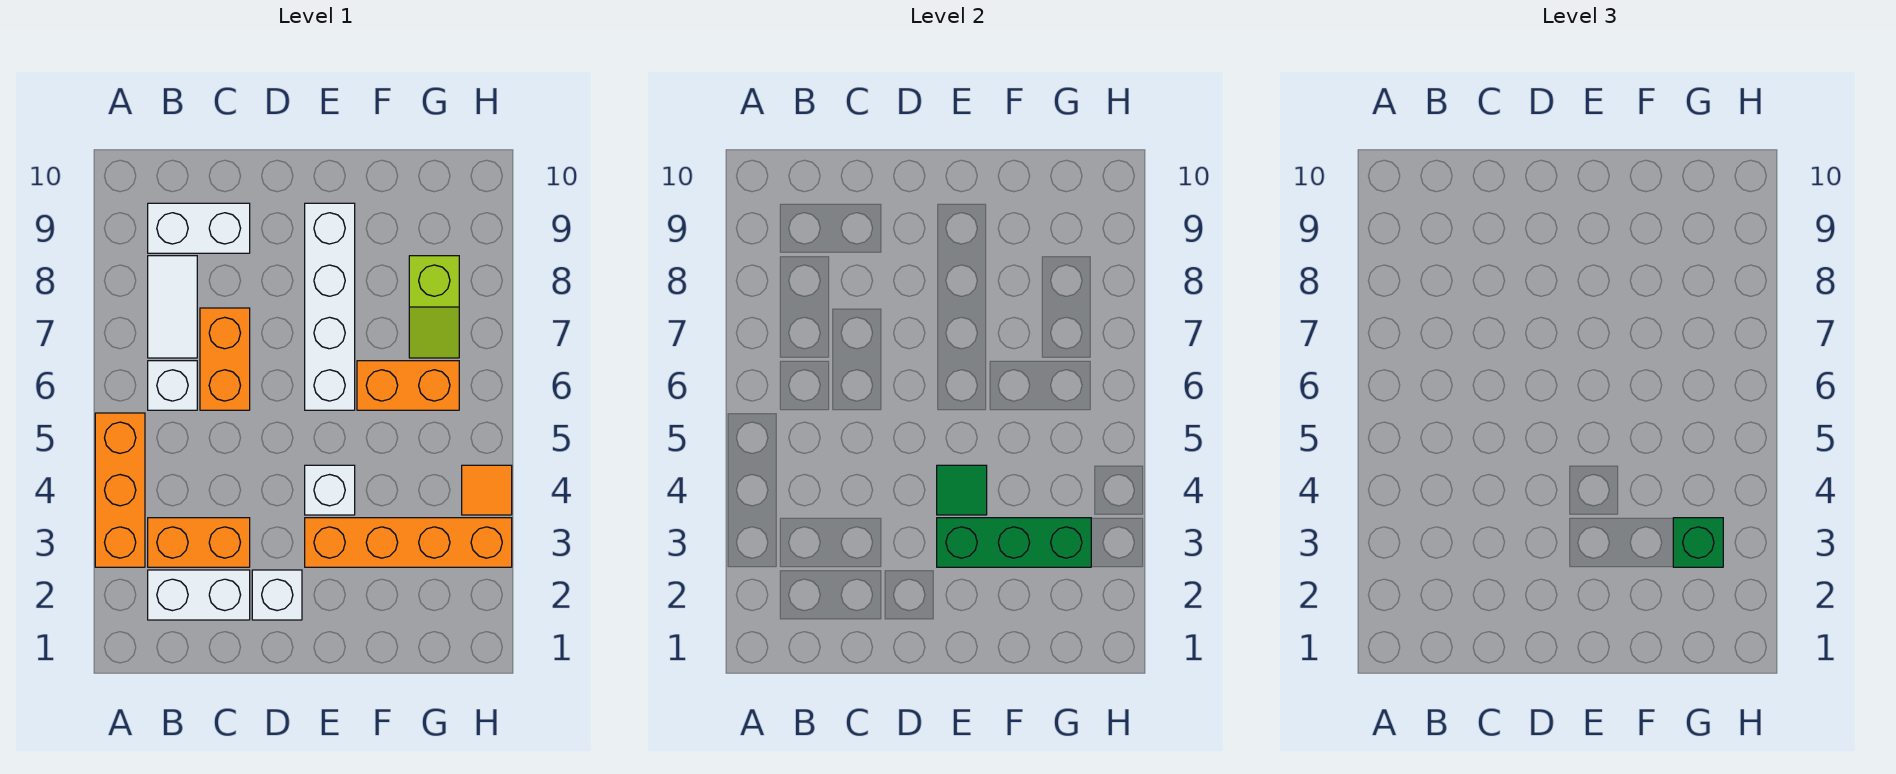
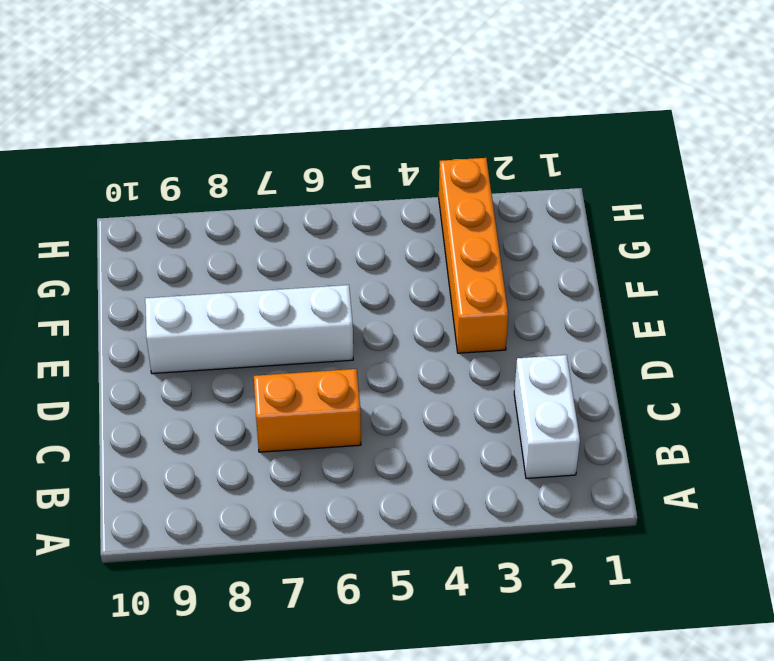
none -> orange brick A3:A5 level 1
none -> orange brick B3:C3 level 1
none -> white brick B6 level 1

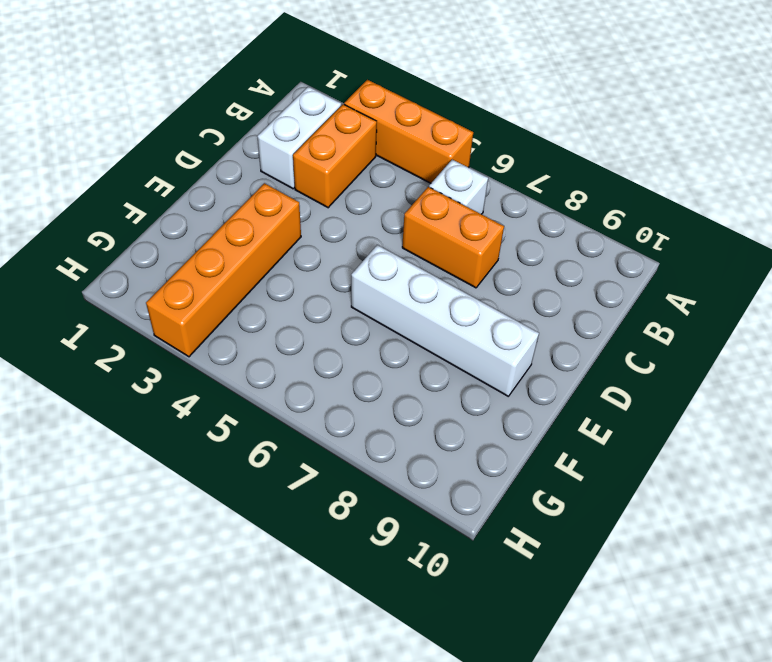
none -> white tile B7:B8 level 1
none -> white brick B9:C9 level 1
none -> white brick D2 level 1

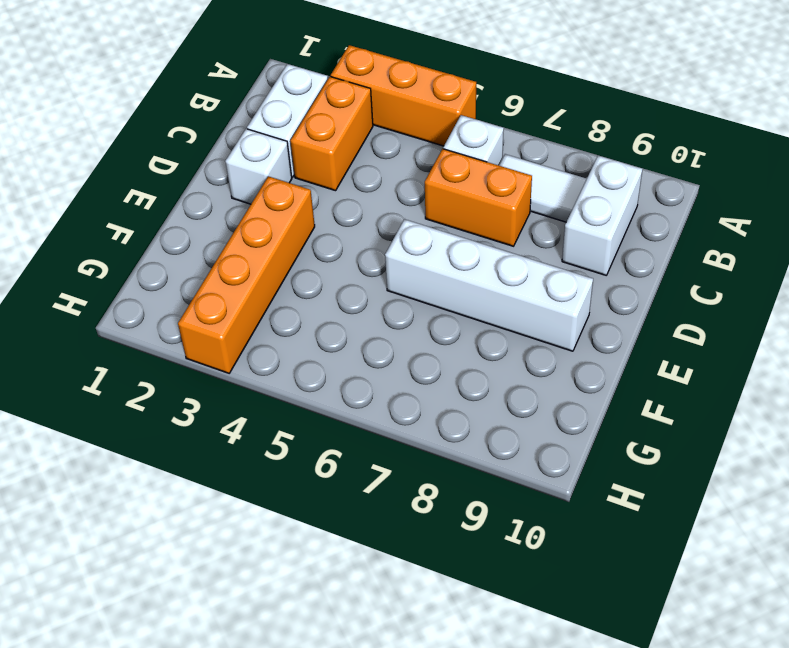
none -> white brick E4 level 1
none -> orange brick F6:G6 level 1
none -> lime slope G7:G8 level 1 top 8

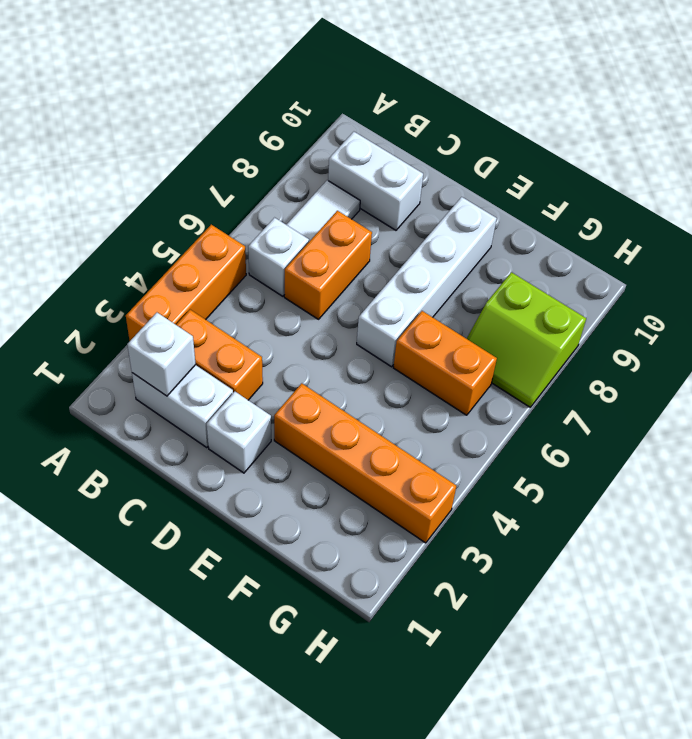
white brick B2 level 2 -> white brick E4 level 1
lime slope G7:H8 level 1 top 8 -> lime slope G7:G8 level 1 top 8
none -> orange tile H4 level 1
none -> green brick E3:G3 level 2
none -> green tile E4 level 2

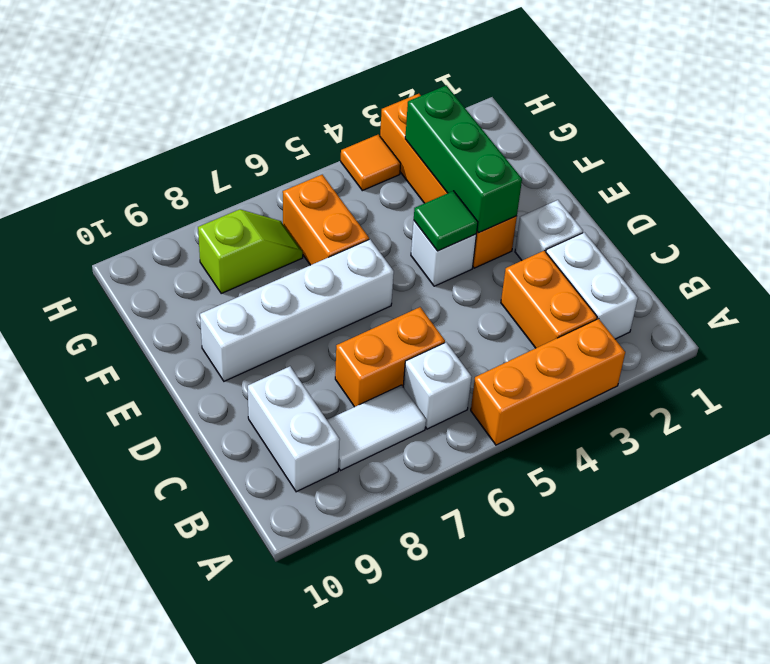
none -> green brick G3 level 3

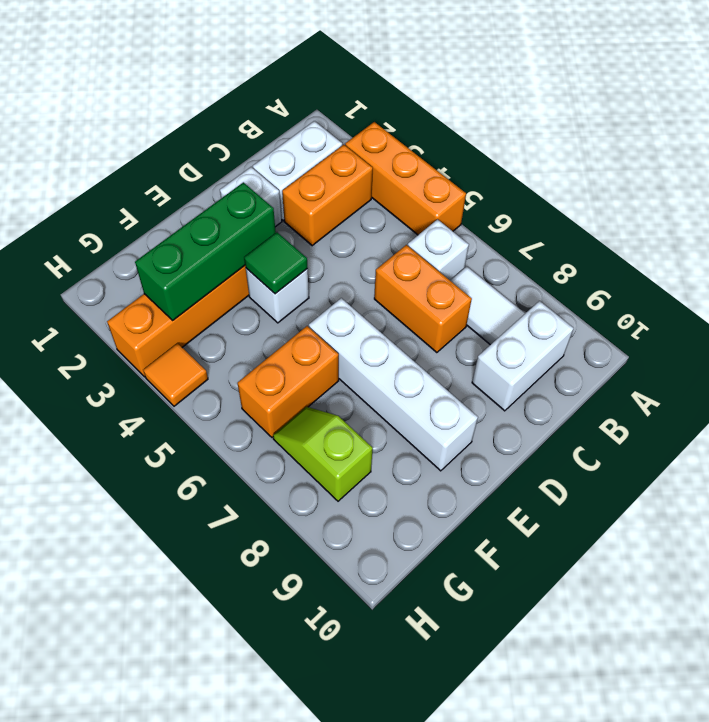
none -> green brick G3 level 3

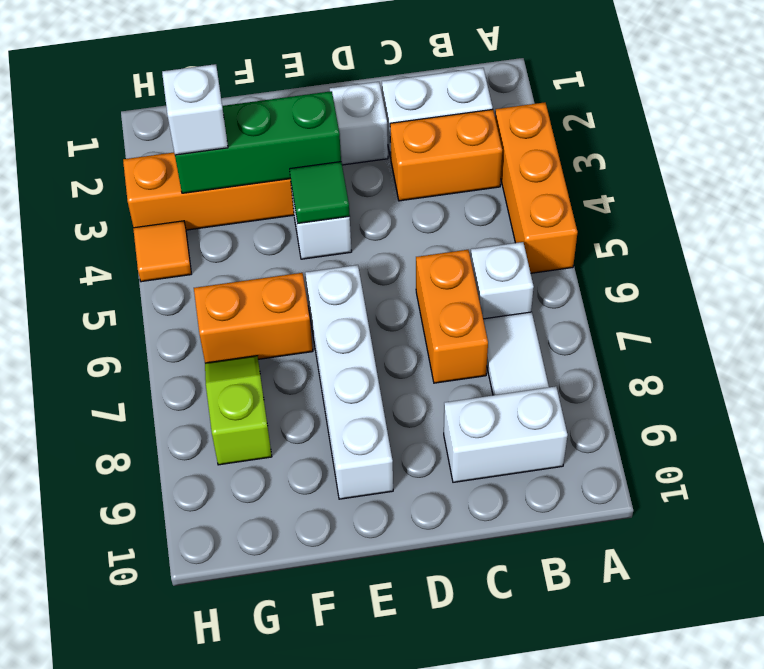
white brick G3 level 3 -> green brick G3 level 3

